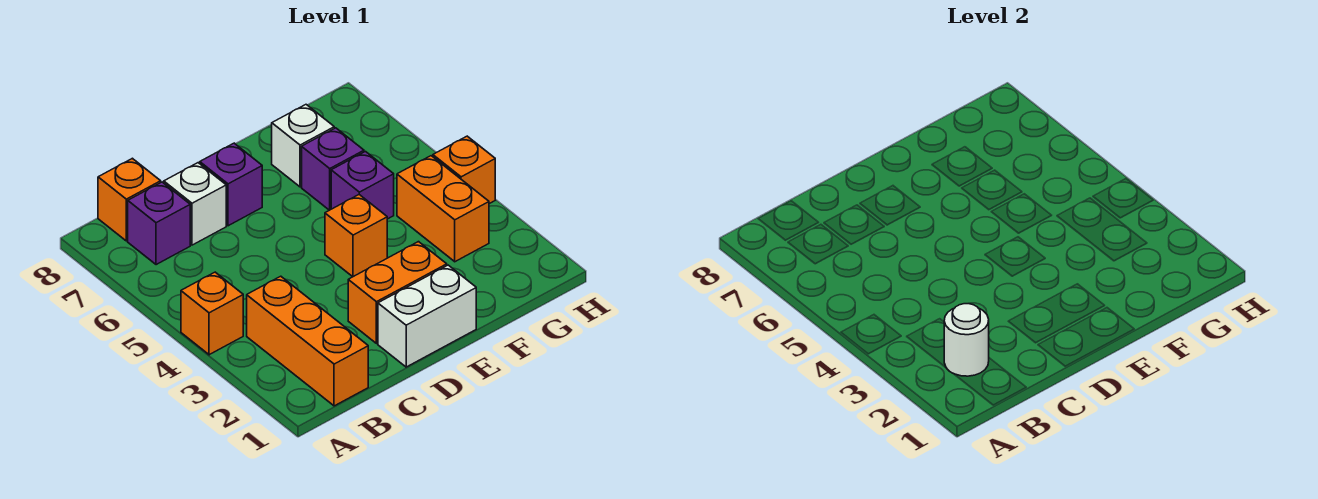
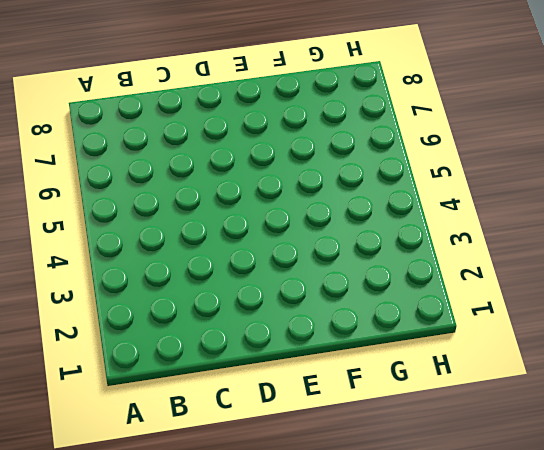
none -> orange brick A4 level 1
none -> orange brick B1:B3 level 1
none -> purple brick B7 level 1

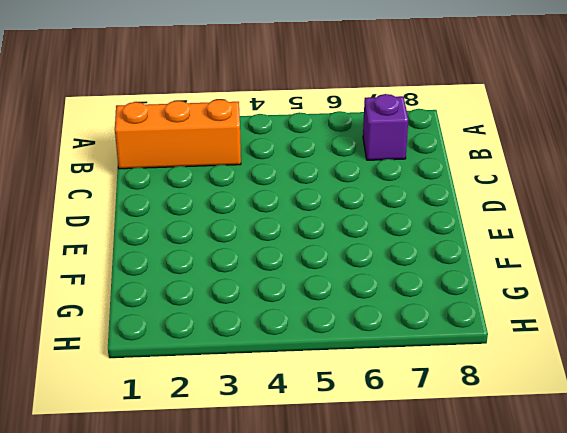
none -> orange brick A4 level 1
none -> orange brick B8 level 1
none -> white brick C7 level 1

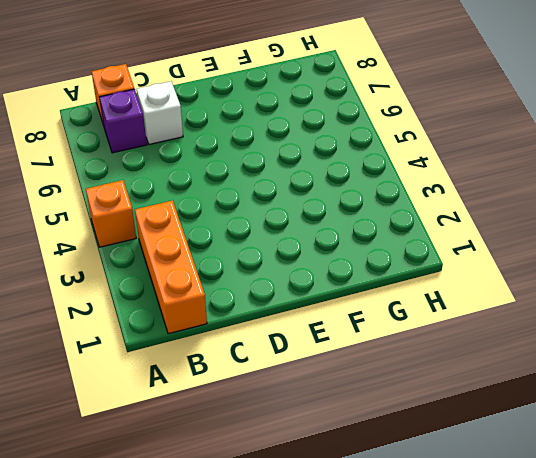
none -> white brick D1:E1 level 1
none -> orange brick D2:E2 level 1
none -> purple brick D7 level 1

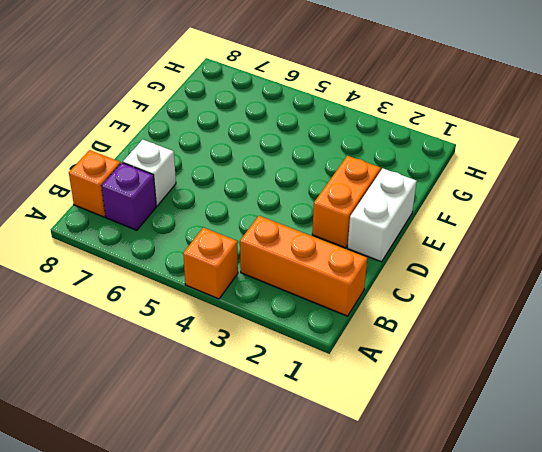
none -> purple brick D7 level 1
none -> orange brick E4 level 1
none -> purple brick F5 level 1

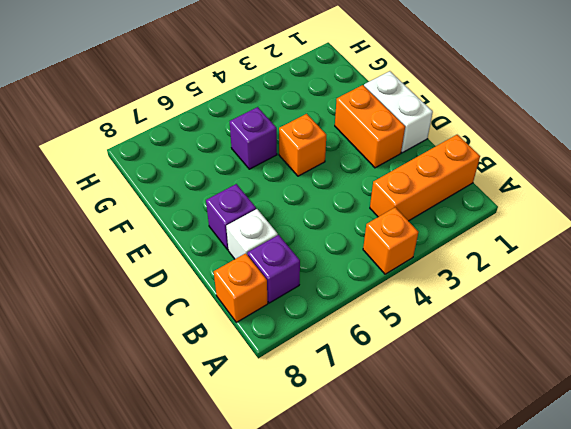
none -> purple brick F6 level 1
none -> white brick F7 level 1
none -> orange brick G3:G4 level 1

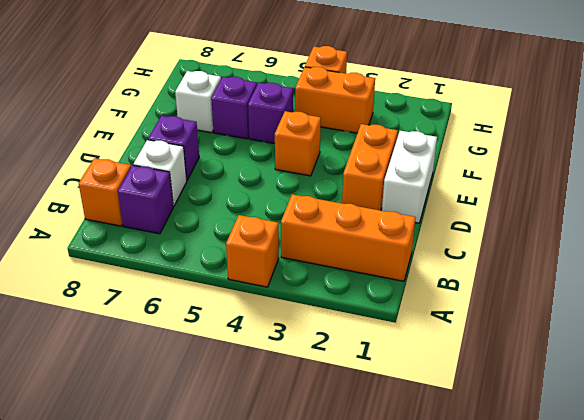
none -> white round brick B2 level 2

